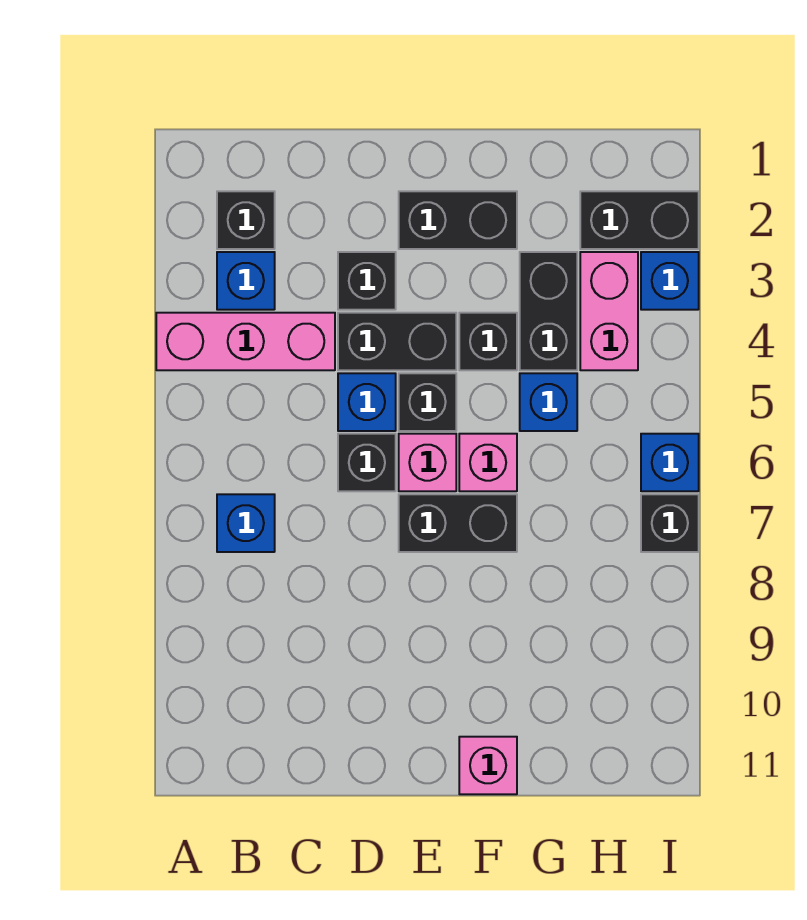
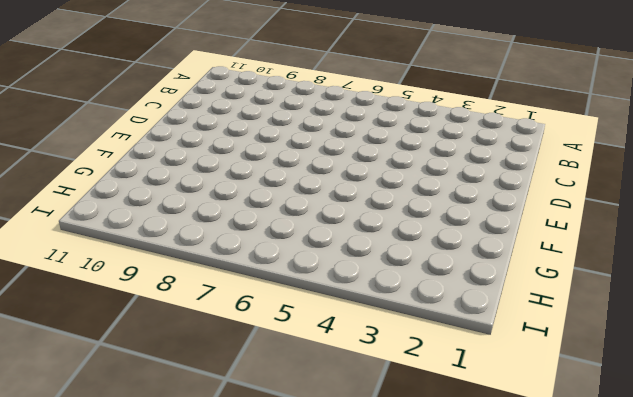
none -> pink brick A4:C4 level 1
none -> black brick B2 level 1
none -> blue brick B3 level 1

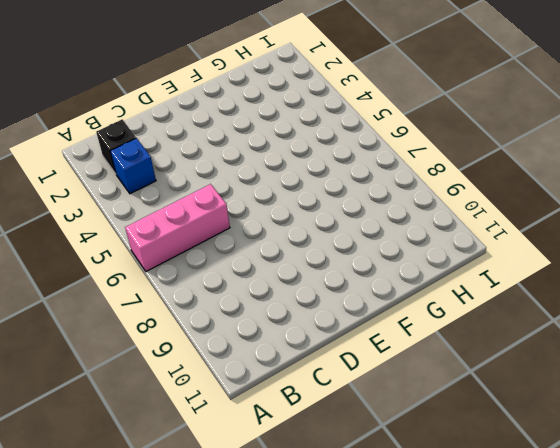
pink brick A6:C6 level 1 -> pink brick A4:C4 level 1
none -> blue brick B7 level 1
none -> black brick D3 level 1
none -> black brick D4:E4 level 1

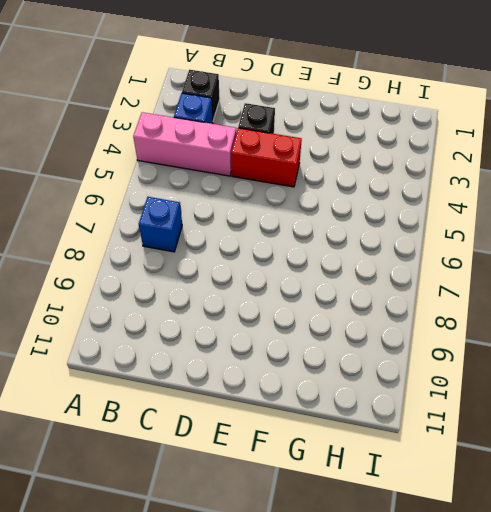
red brick D4:E4 level 1 -> black brick D4:E4 level 1
none -> blue brick D5 level 1
none -> black brick D6 level 1
none -> black brick E2:F2 level 1

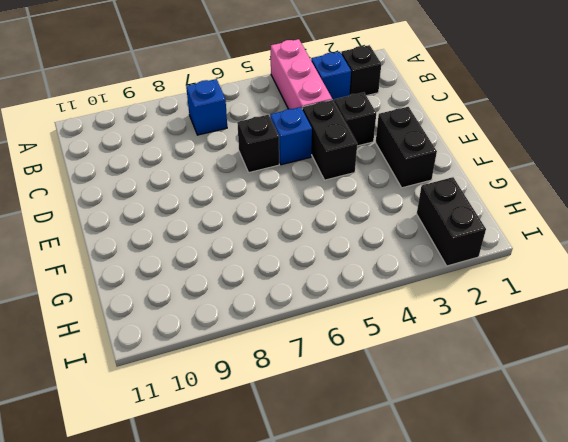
none -> black brick E5 level 1
none -> pink brick E6 level 1
none -> black brick E7:F7 level 1

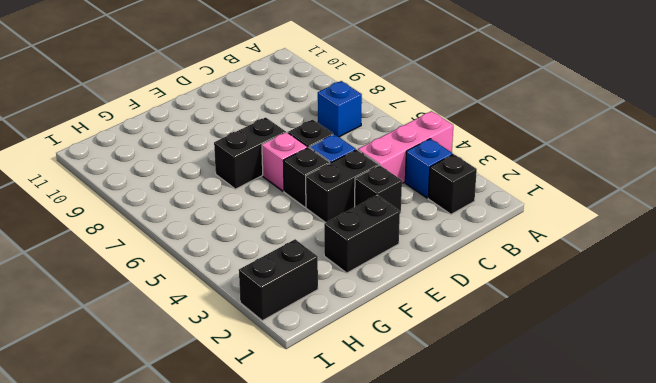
none -> black brick F4 level 1
none -> pink brick F6 level 1
none -> pink brick F11 level 1

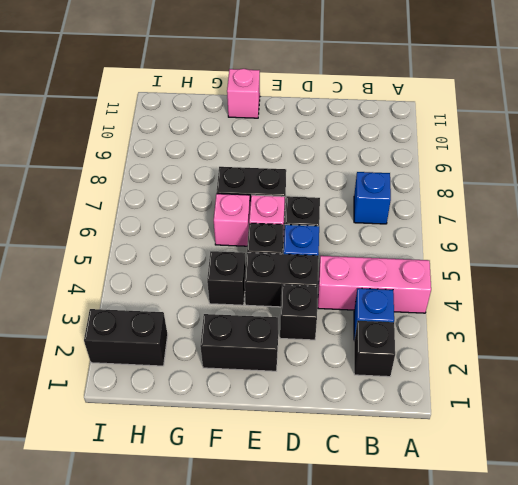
none -> black brick G3:G4 level 1
none -> blue brick G5 level 1
none -> pink brick H3:H4 level 1

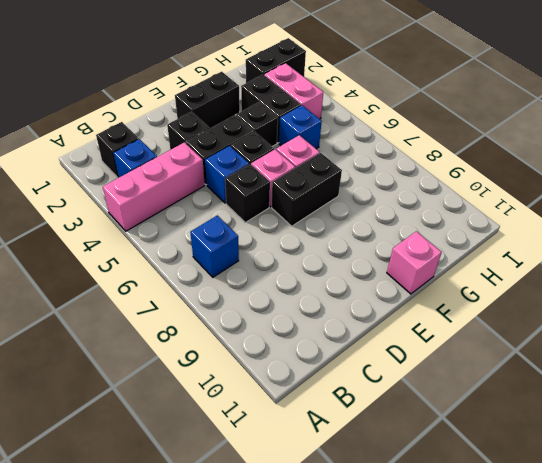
none -> blue brick I3 level 1
none -> blue brick I6 level 1
none -> black brick I7 level 1

